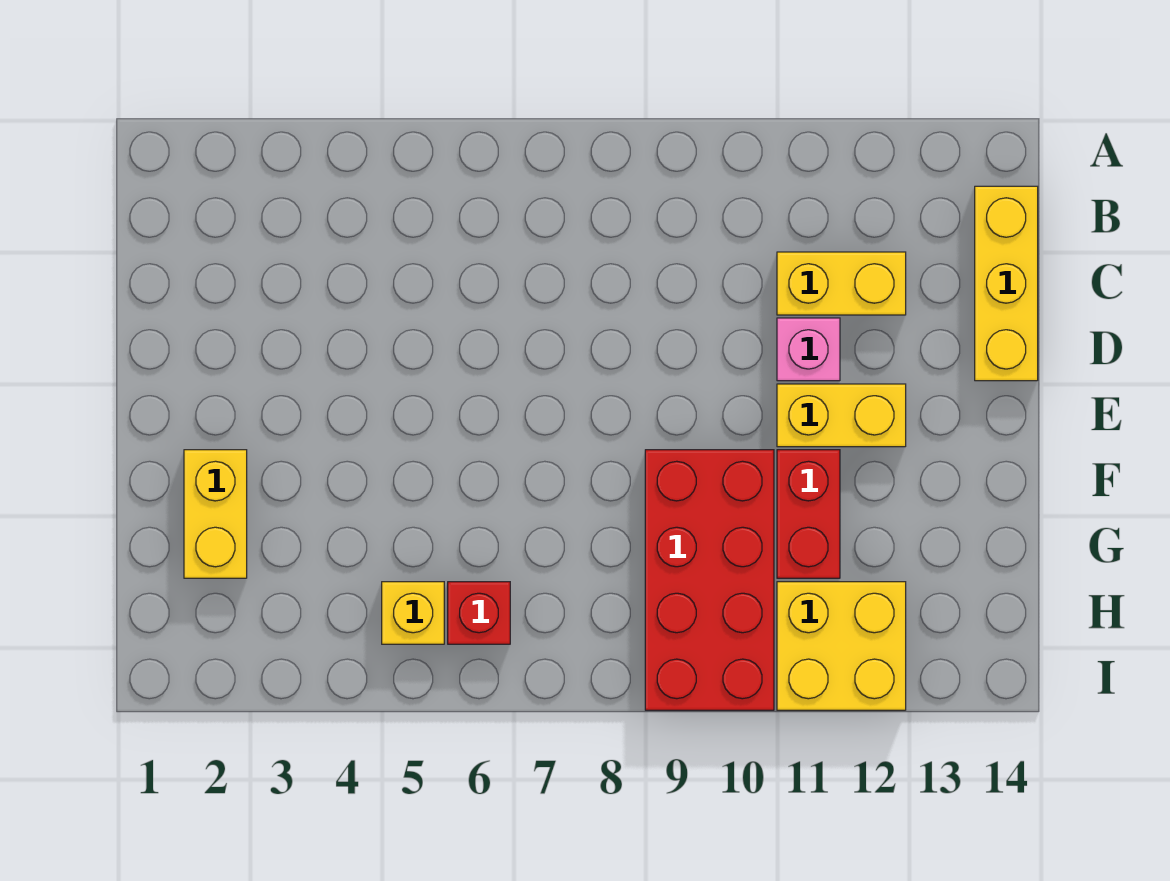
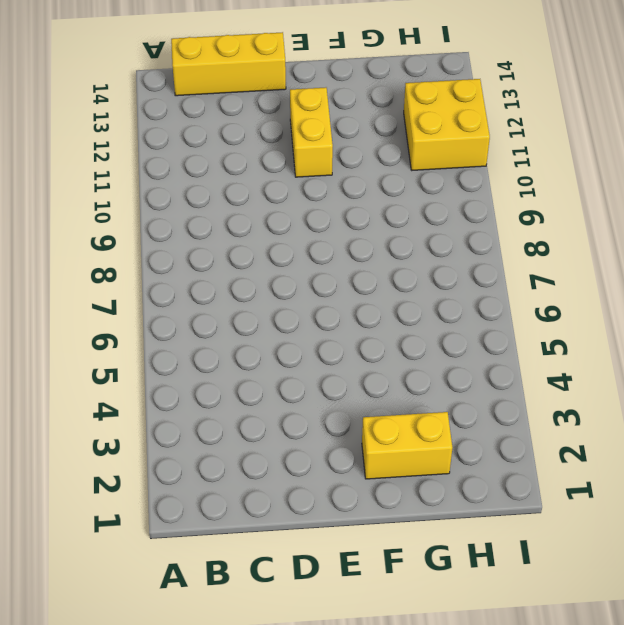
none -> yellow brick C11:C12 level 1
none -> pink brick D11 level 1

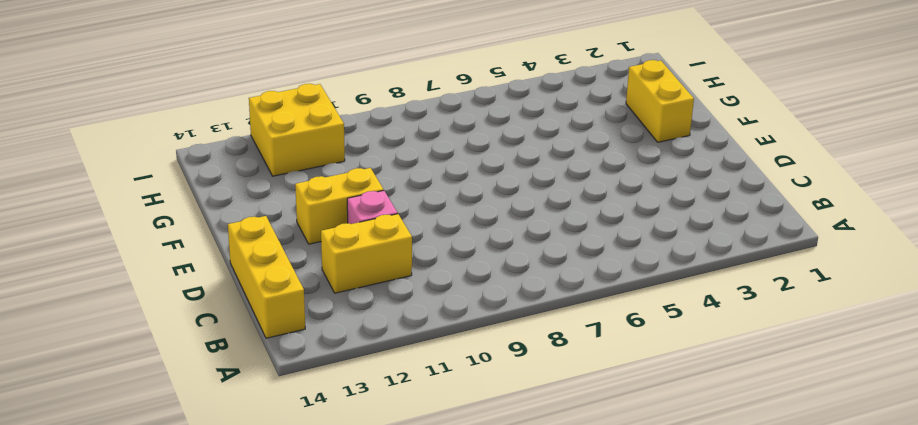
none -> red brick F9:I10 level 1
none -> red brick F11:G11 level 1

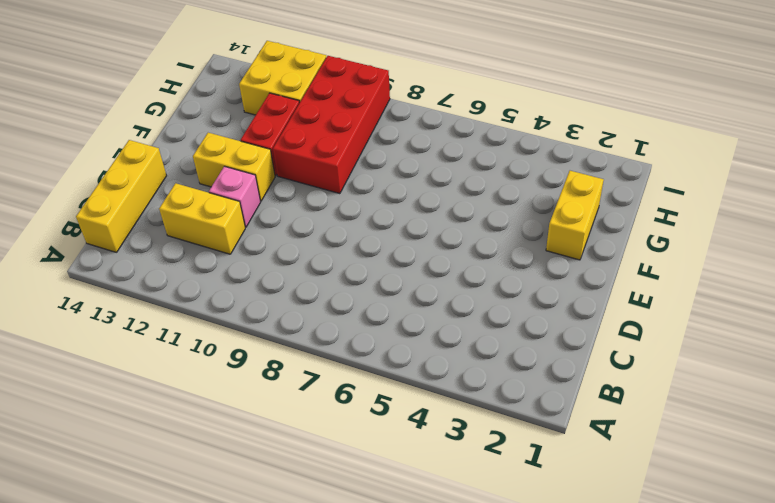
none -> yellow brick H5 level 1
none -> red brick H6 level 1

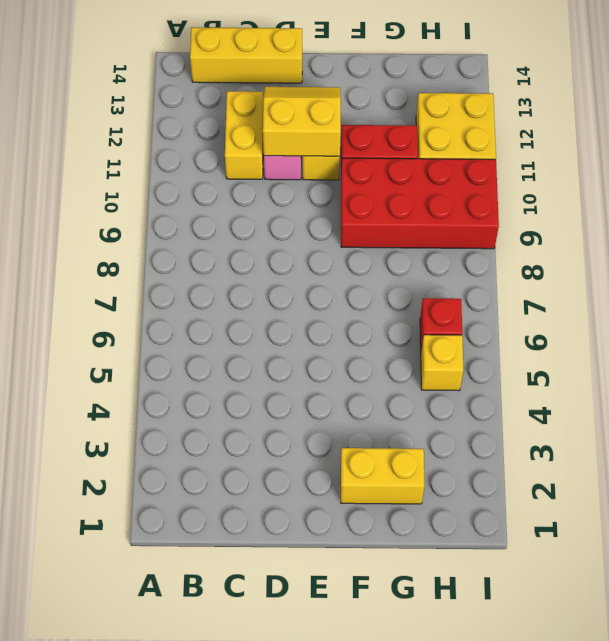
yellow slope D11:E12 level 2 top 11 -> none

